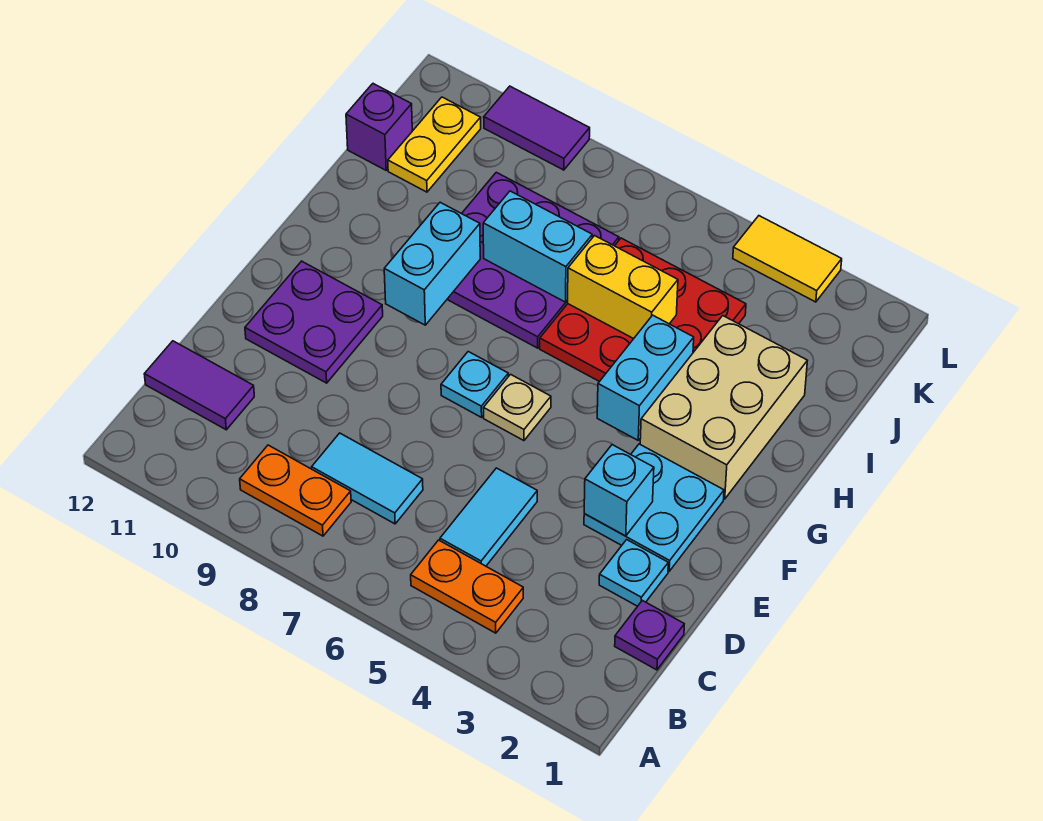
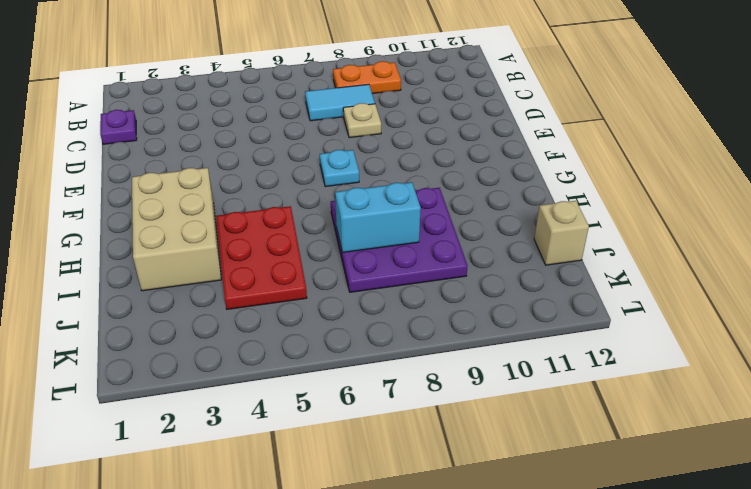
tan plate D8 level 1 -> tan plate F6 level 1
red plate H4:J5 level 1 -> red plate H4:J6 level 1
tan brick J12 level 1 -> purple brick J12 level 1
none -> orange plate B4:B5 level 1
none -> cyan tile C5:D5 level 1
none -> purple tile C11:C12 level 1

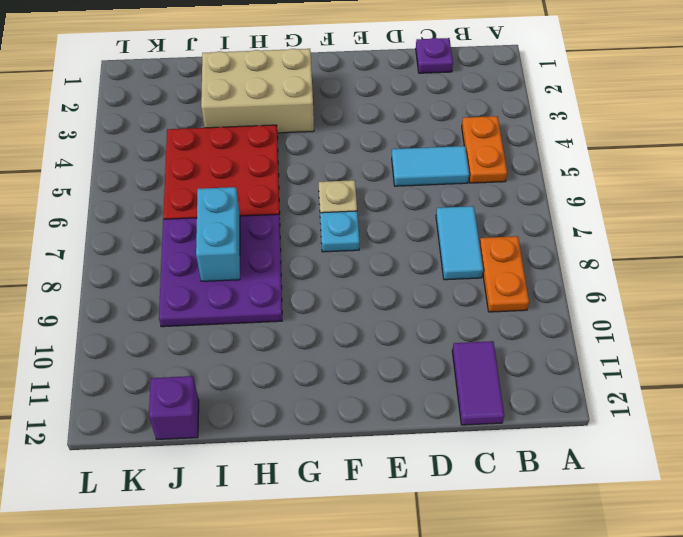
none -> cyan plate D2 level 1
none -> cyan plate E2:F3 level 1
none -> purple plate E10:F11 level 1

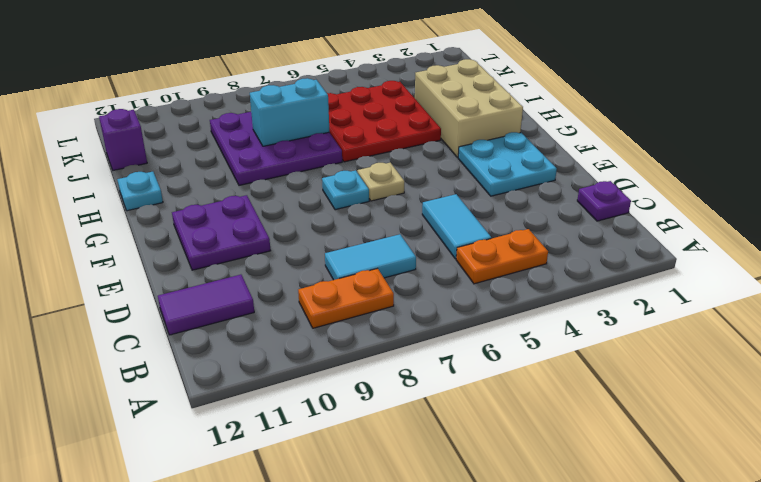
cyan plate H12 level 1 -> cyan plate D2 level 1
none -> yellow plate J11:K11 level 1
none -> yellow tile L3:L4 level 1
none -> purple tile L9:L10 level 1

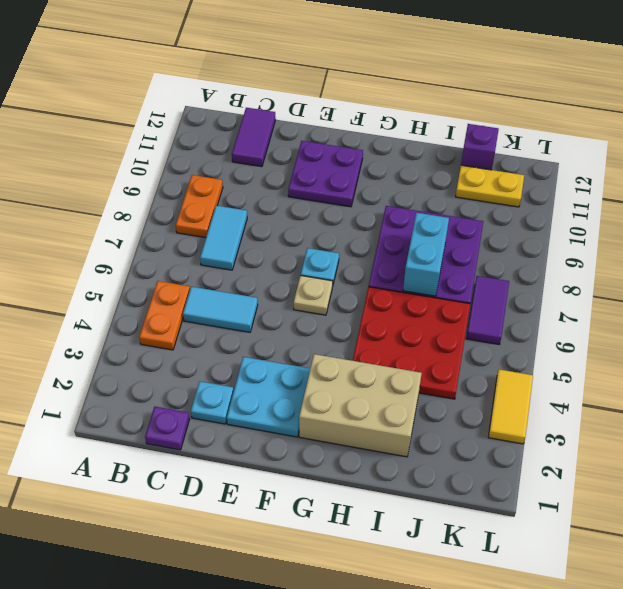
purple tile K6:K7 level 1 -> purple tile L9:L10 level 1
none -> cyan brick E3 level 2
none -> cyan brick G4:H4 level 2
none -> cyan brick G9:H9 level 2

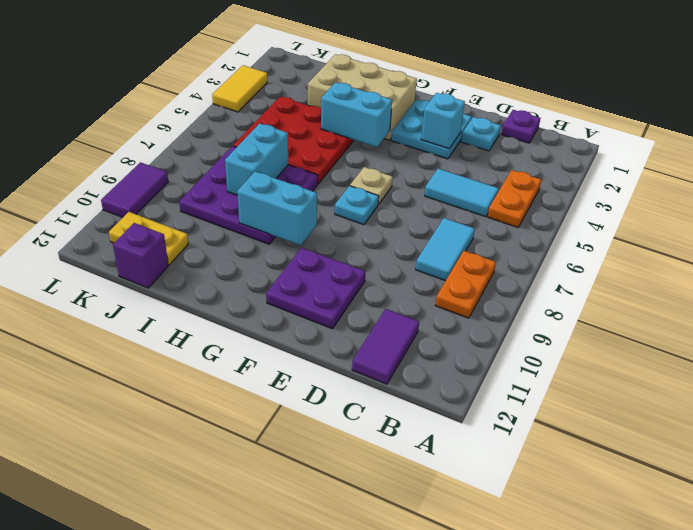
none -> yellow brick I5:I6 level 2

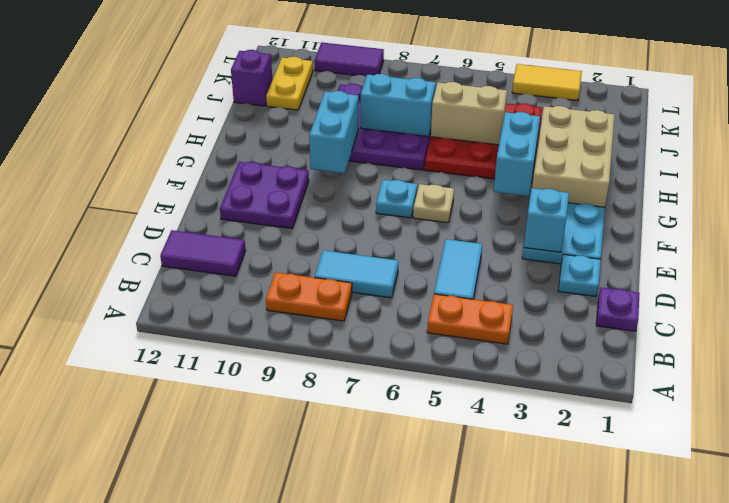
tan brick I5:I6 level 2 -> yellow brick I5:I6 level 2

